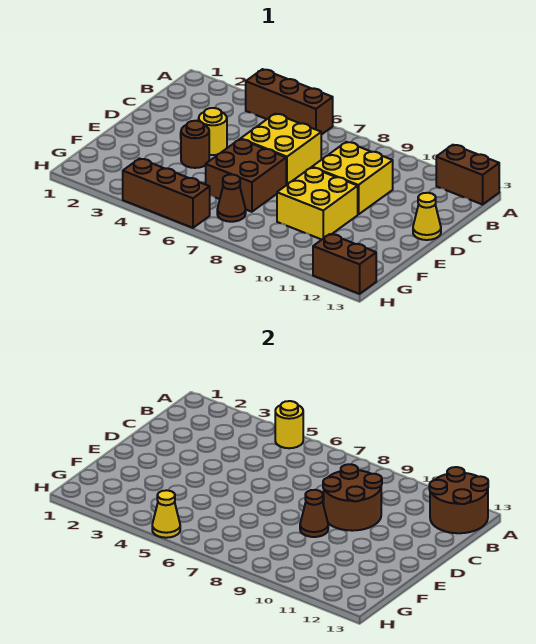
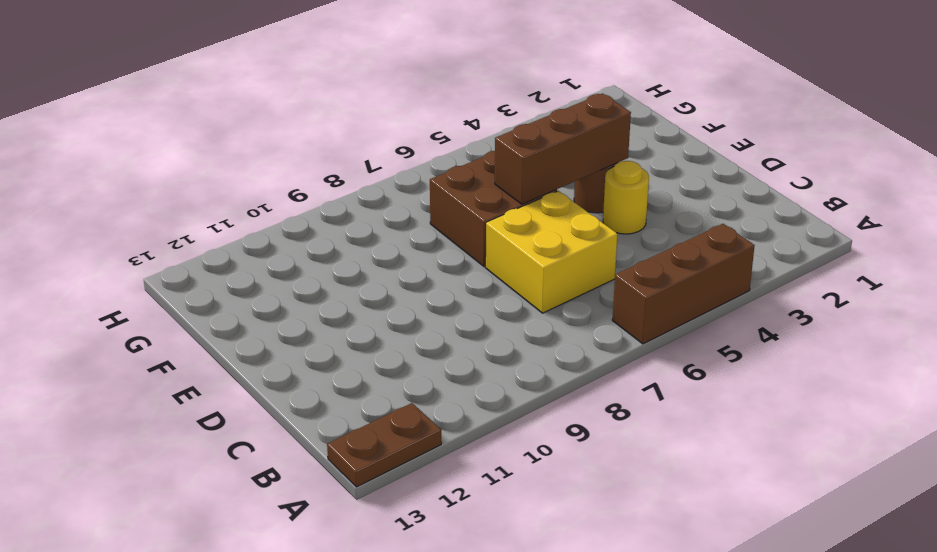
brown plate A12:A13 level 1 -> brown brick A12:A13 level 1
brown brick E4:E6 level 2 -> brown brick H4:H6 level 1
none -> yellow brick C9:D10 level 1
none -> yellow cone D13 level 1
none -> yellow brick E9:F10 level 1

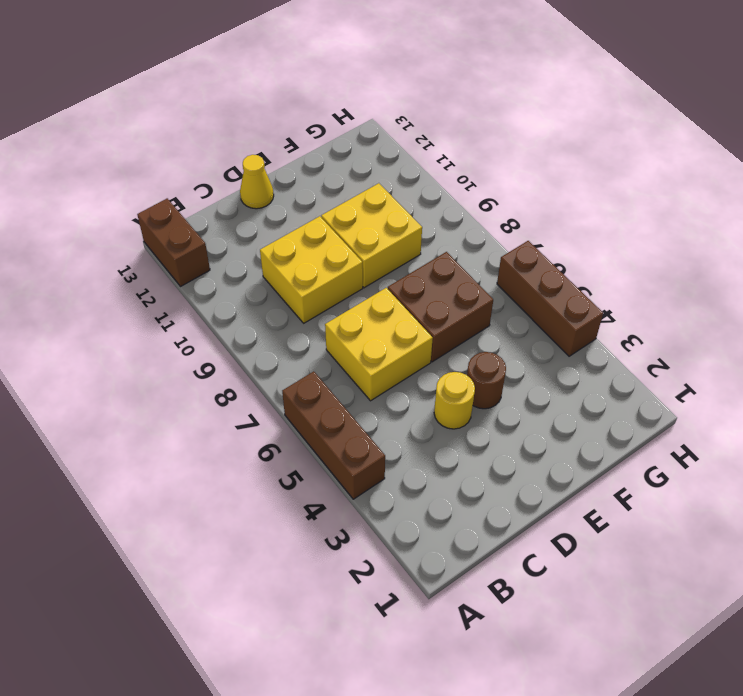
none -> brown cone G7 level 1
none -> brown brick H12:H13 level 1
none -> yellow round brick A5 level 2

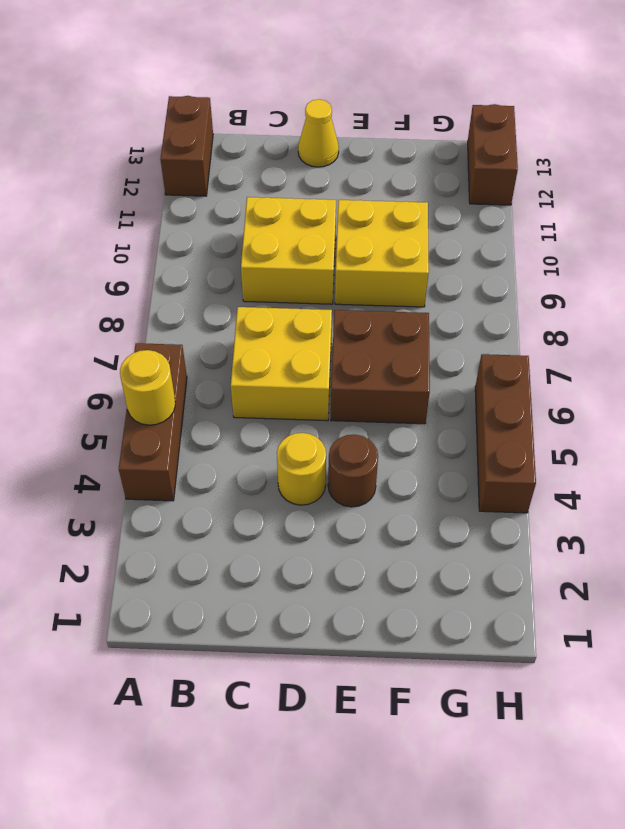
none -> brown cone G7 level 1
none -> brown round brick A12:B13 level 2
none -> brown round brick C9:D10 level 2

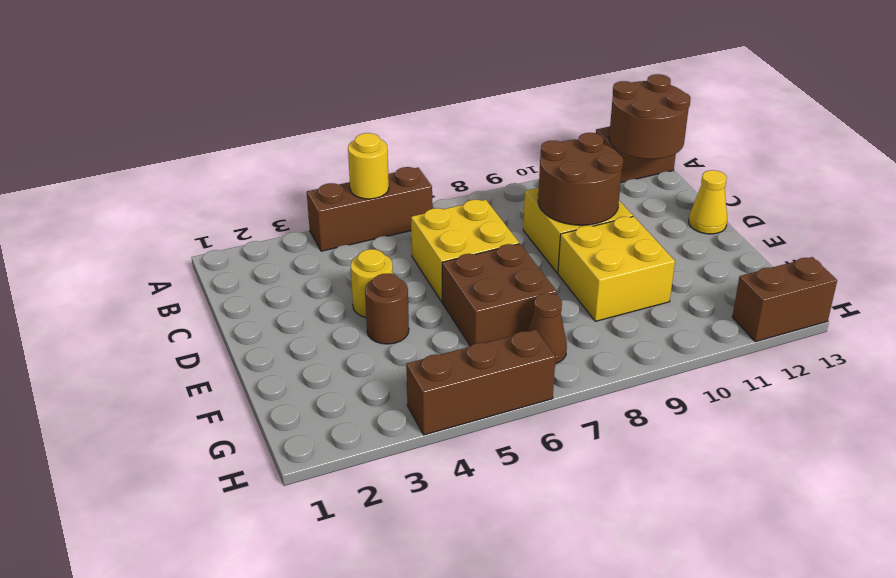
none -> brown cone E9 level 2
none -> yellow cone H5 level 2

